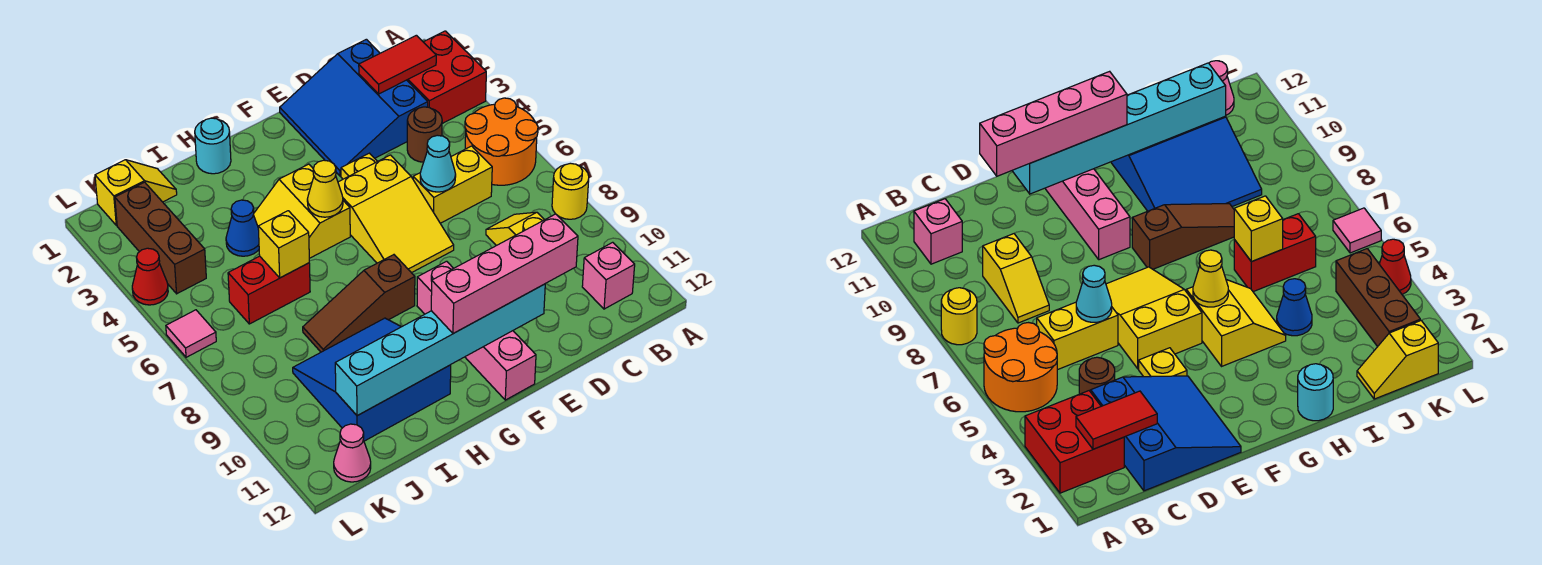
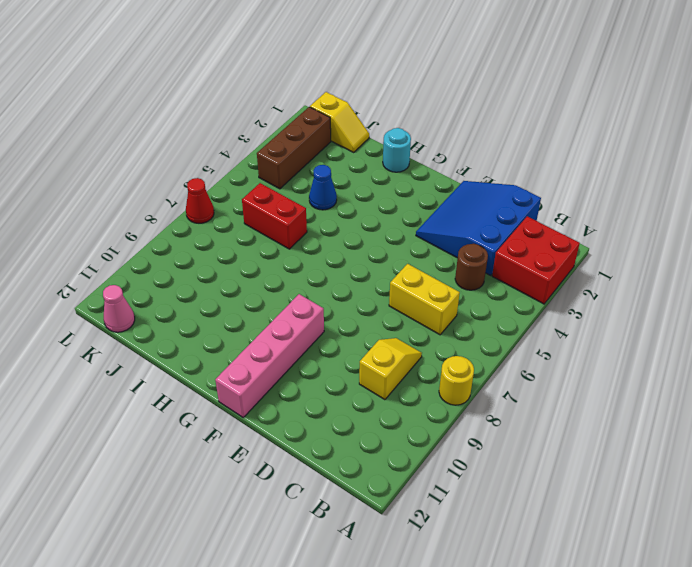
red cone L7 level 1 -> red cone L4 level 1
none -> orange round brick A5:B6 level 1
none -> pink brick B11 level 1
none -> yellow plate E4 level 1

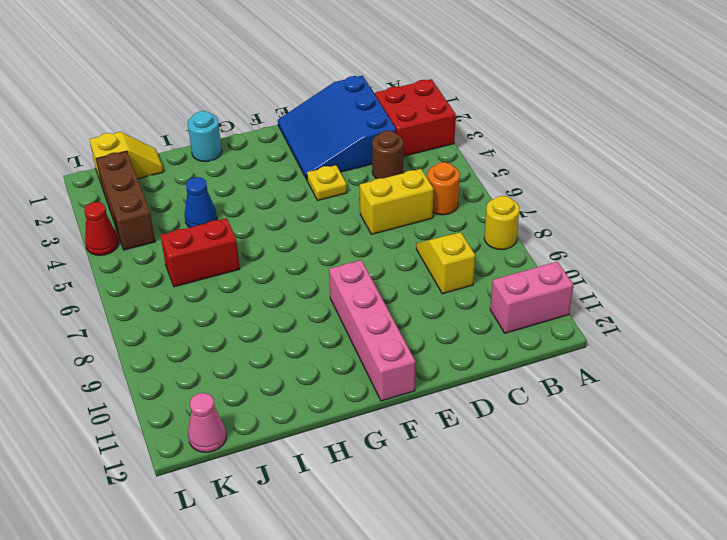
pink brick A11:B11 level 1 -> pink brick B11 level 1
orange round brick B6 level 1 -> orange round brick A5:B6 level 1
none -> yellow slope E5:F7 level 1 top 5
none -> yellow slope G4:H5 level 1 top G
none -> brown slope G8:I8 level 1 top G

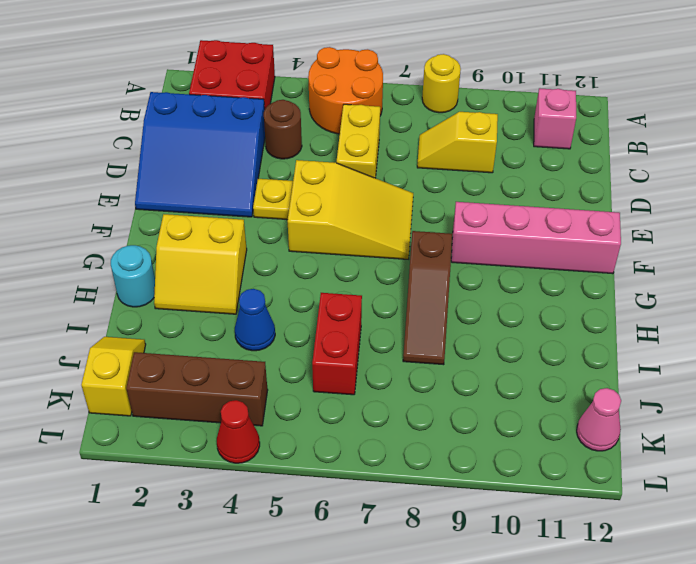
yellow slope G2:H3 level 1 top G -> yellow slope G4:H5 level 1 top G
none -> blue slope H9:J11 level 1 top 11
none -> pink tile L6 level 1
none -> red tile B2:C2 level 2

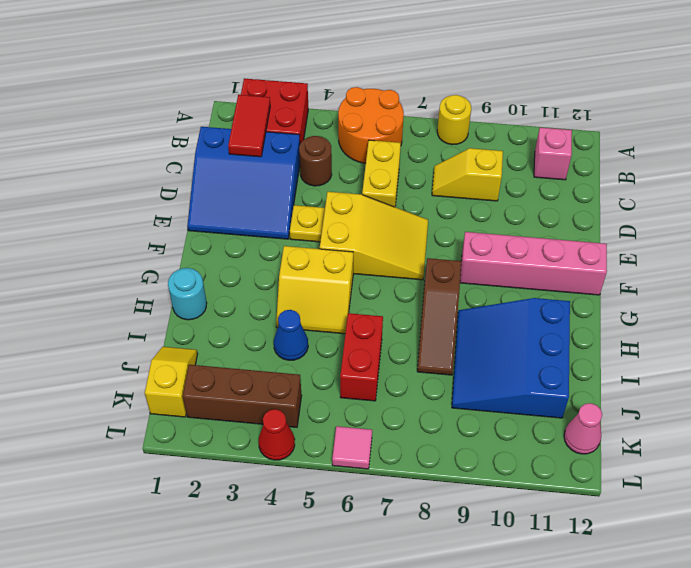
none -> cyan cone D6 level 2
none -> cyan brick E11:J11 level 2
none -> yellow cone G5 level 2

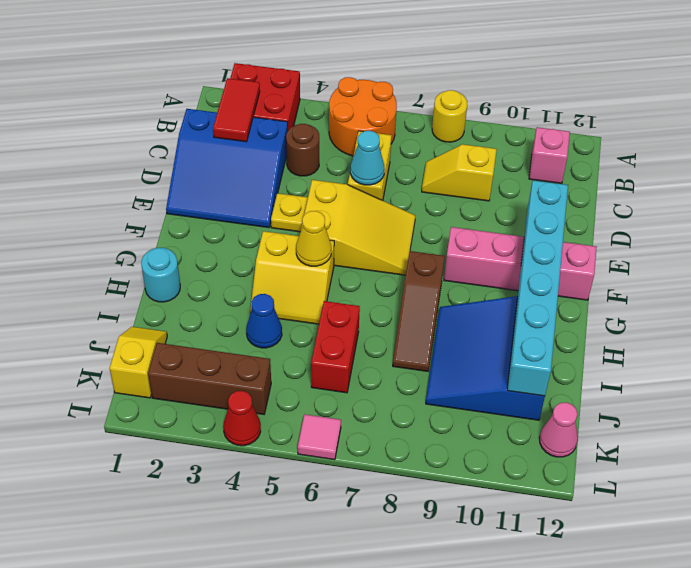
none -> yellow brick I6 level 2
none -> pink brick D11:G11 level 3

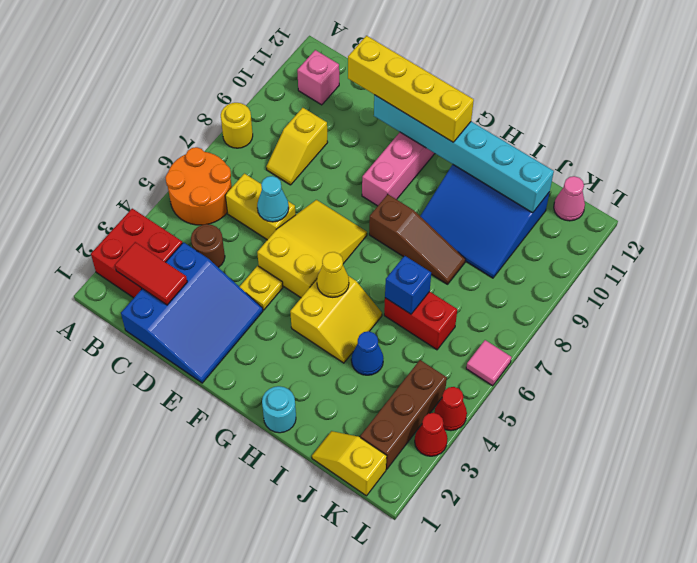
yellow brick D11:G11 level 3 -> pink brick D11:G11 level 3
blue brick I6 level 2 -> yellow brick I6 level 2
red cone L3 level 1 -> none

